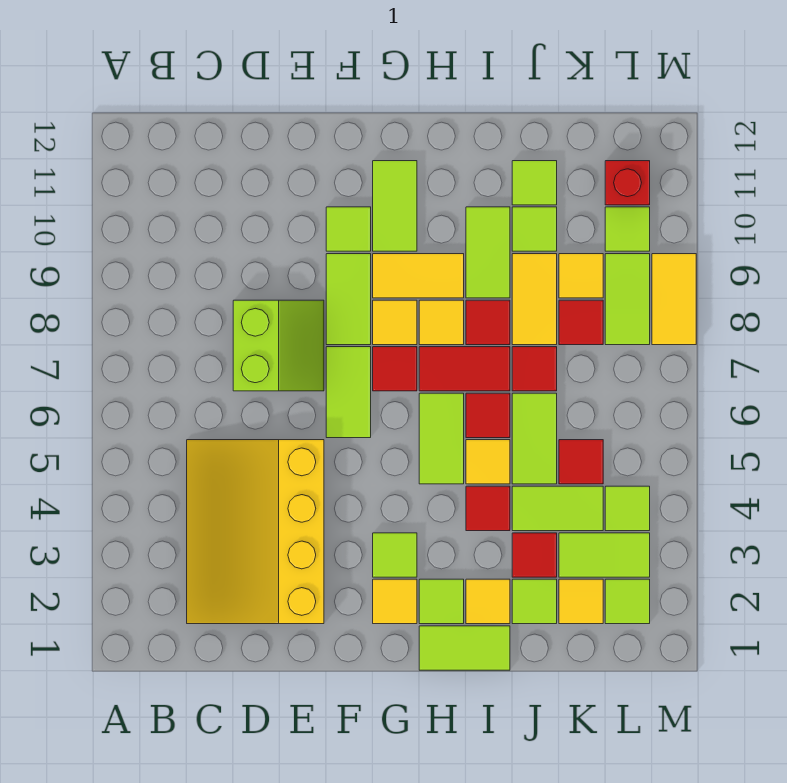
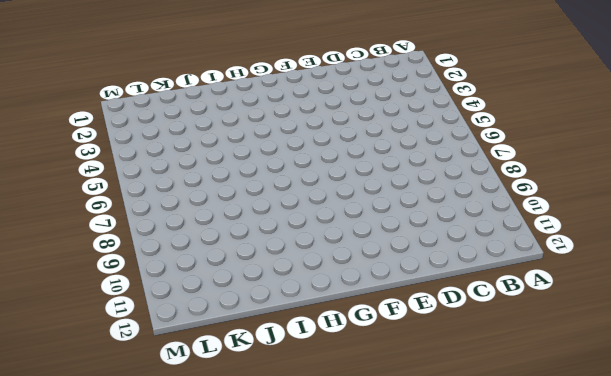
none -> yellow slope C2:E5 level 1 top E
none -> lime slope D7:E8 level 1 top D
none -> lime tile F6:F7 level 1
none -> lime tile F8:F9 level 1

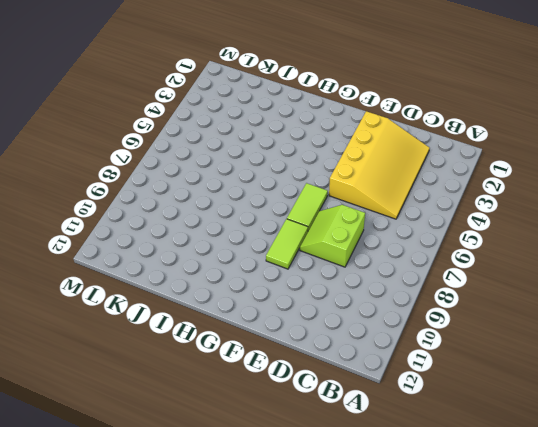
none -> lime tile F10 level 1
none -> yellow tile G2 level 1
none -> lime tile G3 level 1
none -> red tile G7 level 1

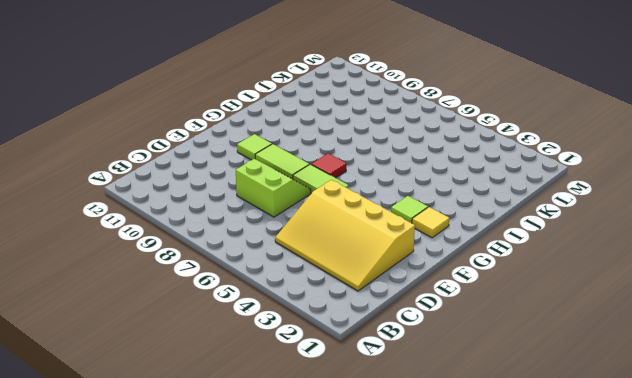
none -> yellow tile G8 level 1
none -> yellow tile G9:H9 level 1
none -> lime tile G10:G11 level 1
none -> lime tile H1:I1 level 1

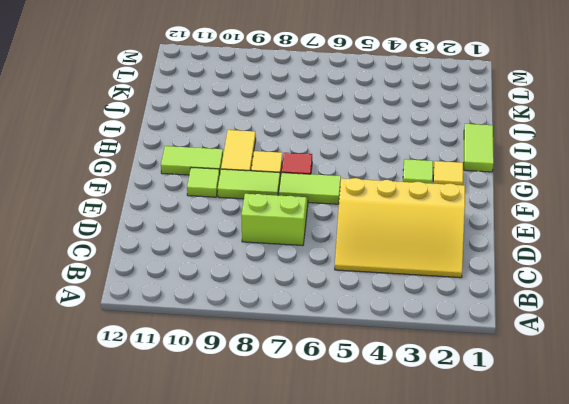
none -> lime tile H2 level 1
none -> lime tile H5:H6 level 1
none -> red tile H7:I7 level 1
none -> yellow tile H8 level 1

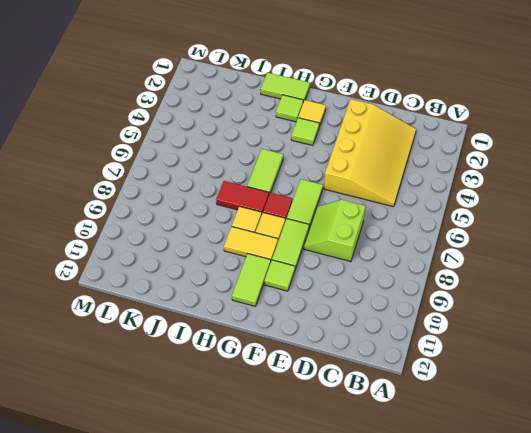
none -> yellow tile I2 level 1
none -> red tile I4 level 1
none -> yellow tile I5 level 1
none -> red tile I6 level 1

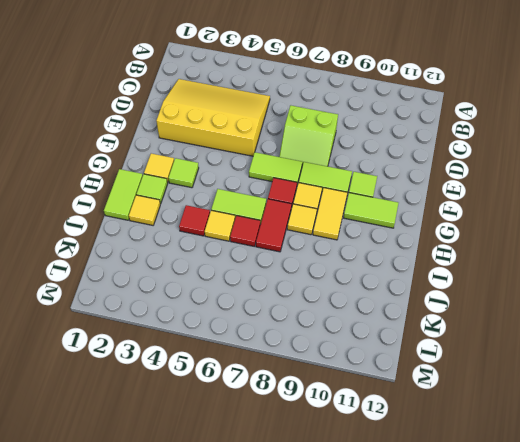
none -> red tile I8 level 1
none -> lime tile I9:I10 level 1
none -> lime tile J2 level 1
none -> red tile J3 level 1

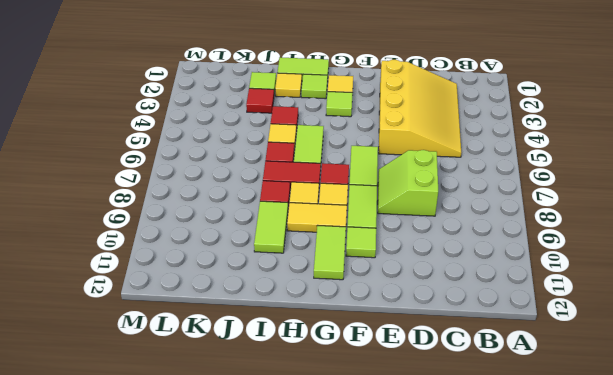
none -> lime tile J4:K4 level 1
none -> lime tile J5:J6 level 1
none -> red tile J7 level 1
none -> yellow tile J8:J9 level 1

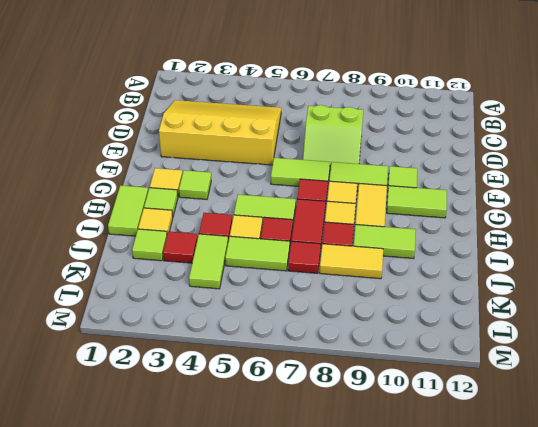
none -> lime tile J10 level 1
none -> lime tile J11 level 1
none -> yellow tile K2 level 1
none -> lime tile K3:L3 level 1

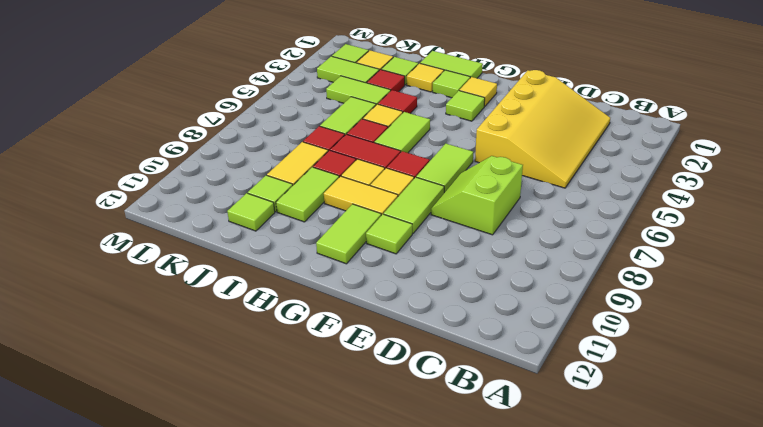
none -> red tile K5 level 1
none -> red tile K8 level 1
none -> yellow tile K9 level 1
none -> lime tile L4 level 1

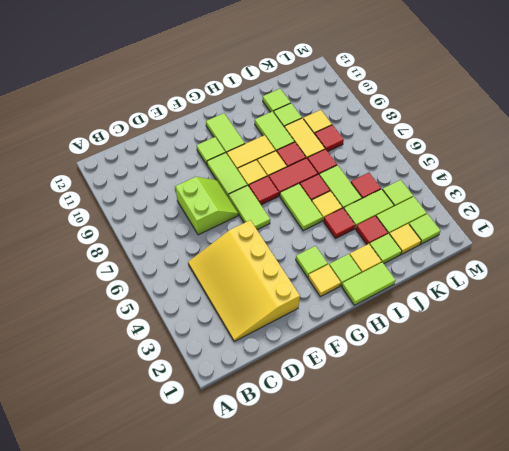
none -> lime tile L8:L9 level 1
none -> lime tile L10 level 1
none -> red brick L11 level 1
none -> yellow tile M8:M9 level 1

